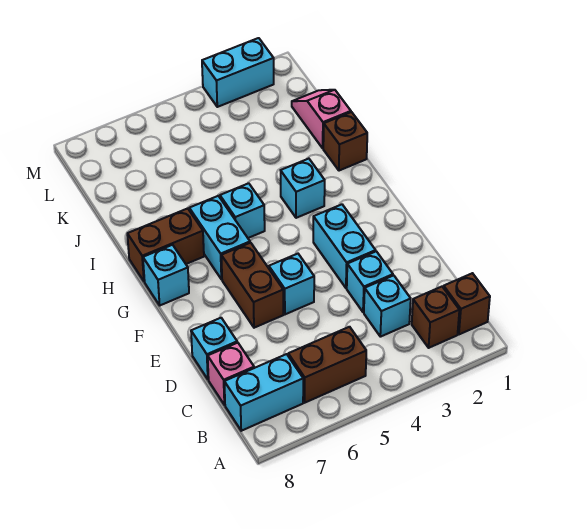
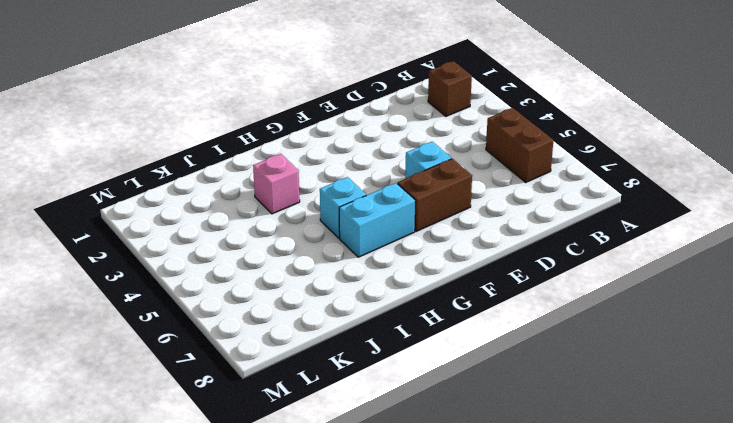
pink brick I3 level 1 -> pink brick C8 level 1
none -> brown brick B1 level 1
none -> cyan brick B7:B8 level 1
none -> cyan brick C3 level 1

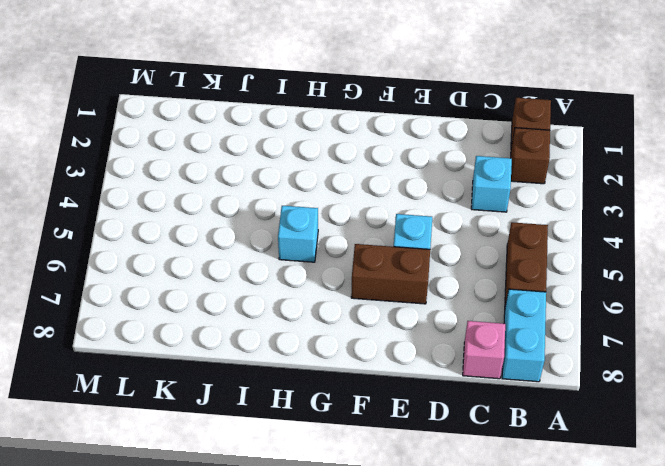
none -> cyan brick D3 level 1
none -> cyan brick D8 level 1
none -> cyan brick E3:F3 level 1

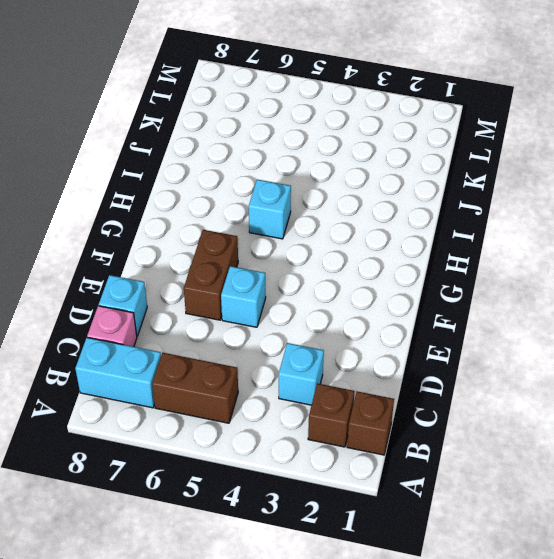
none -> cyan brick D3 level 1
none -> cyan brick E3:F3 level 1
none -> cyan brick G6:H6 level 1

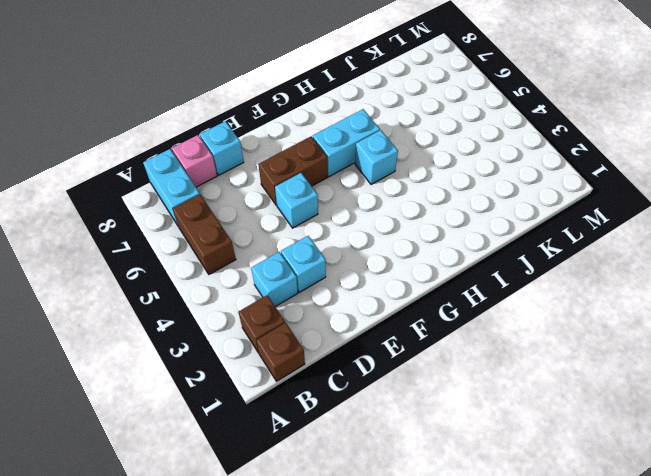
none -> cyan brick E3:F3 level 1
none -> cyan brick G8 level 1
none -> cyan brick H3 level 1

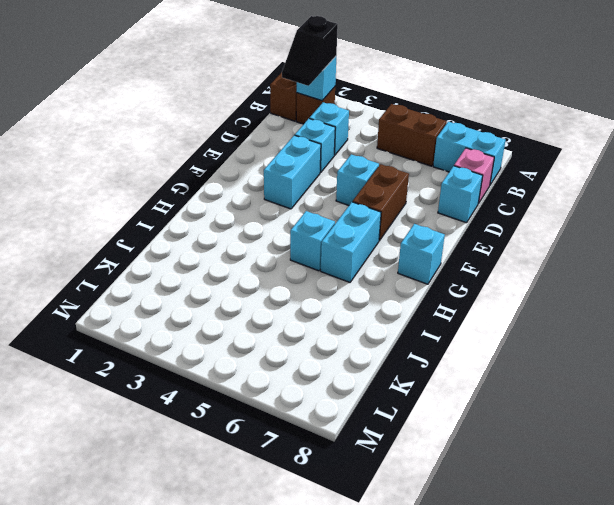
cyan brick B2 level 2 -> cyan brick H3 level 1
black slope B2:C2 level 3 top B -> none
none -> brown brick H7:H8 level 1
none -> brown brick I1 level 1
none -> pink slope J1:K1 level 1 top J

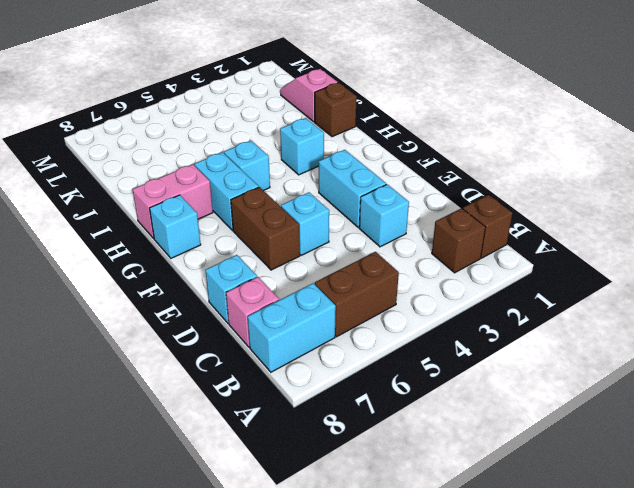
pink brick H7:H8 level 1 -> brown brick H7:H8 level 1
none -> cyan brick C3 level 1
none -> cyan brick M2:M3 level 1

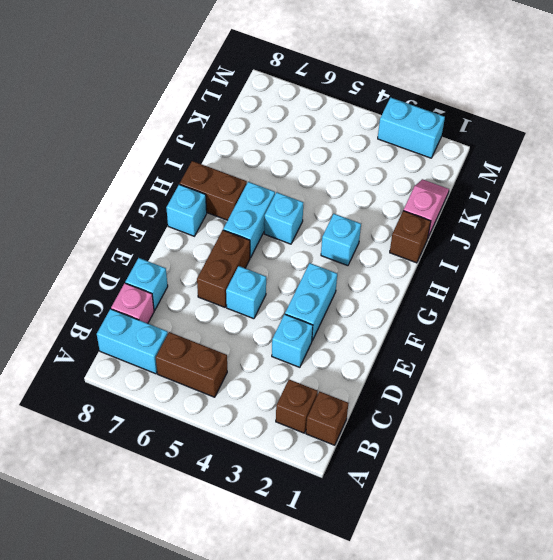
none -> cyan brick C3 level 1

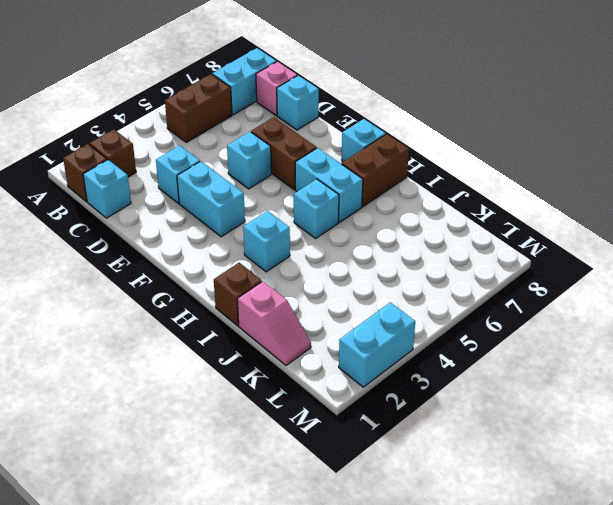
cyan brick C1 level 1 -> cyan brick C3 level 1

